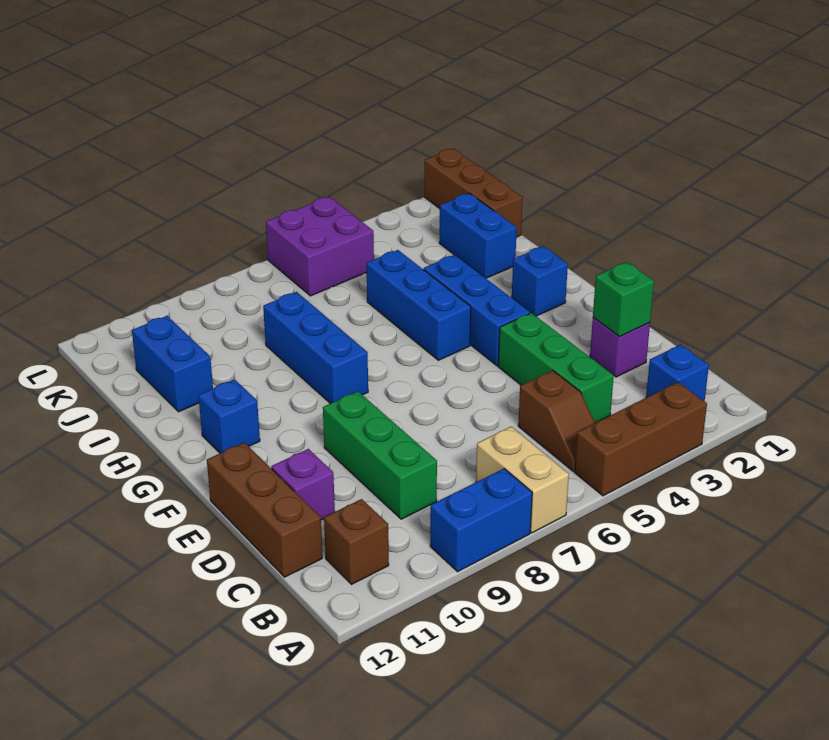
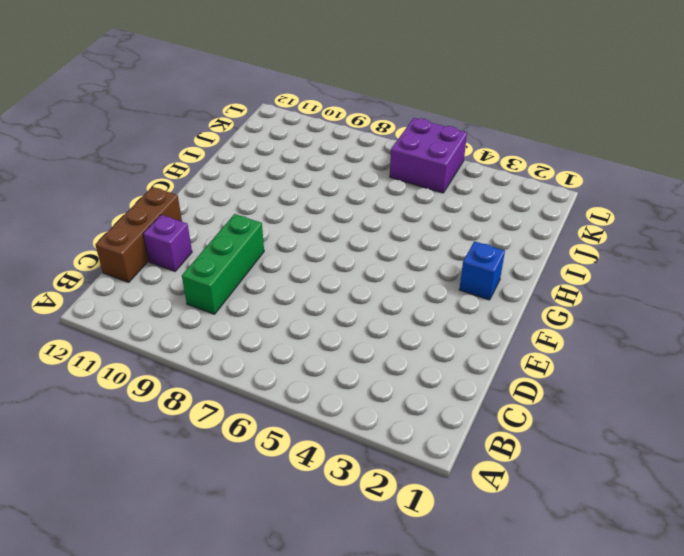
none -> brown brick A3:A5 level 1
none -> tan brick A7:B7 level 1
none -> blue brick A8:A9 level 1

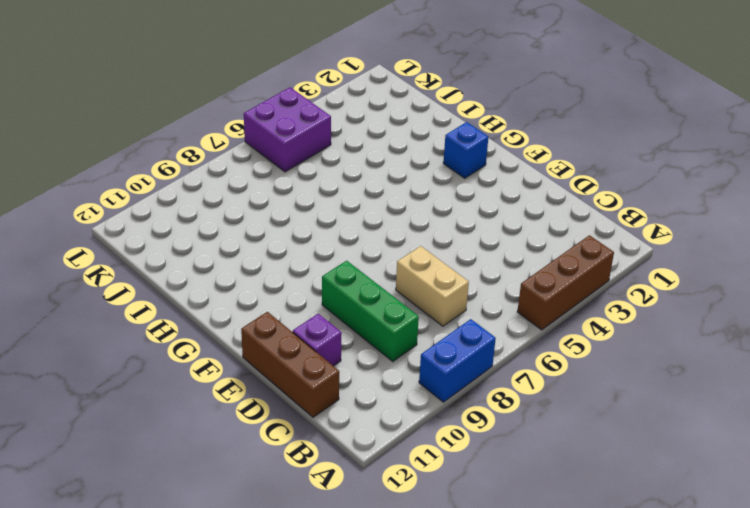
tan brick C7:D7 level 1 -> tan brick A7:B7 level 1
none -> blue brick B2 level 1
none -> brown slope B5:C5 level 1 top C
none -> brown brick B11 level 1

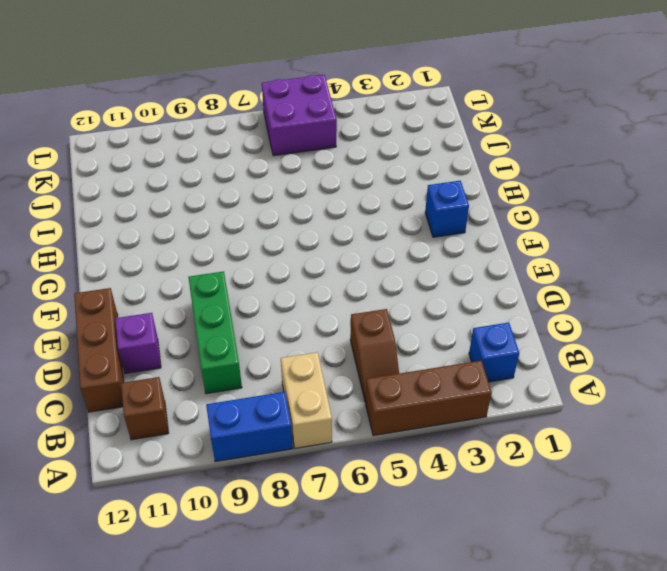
none -> green brick C4:E4 level 1
none -> purple brick D2 level 1
none -> blue brick F4:H4 level 1

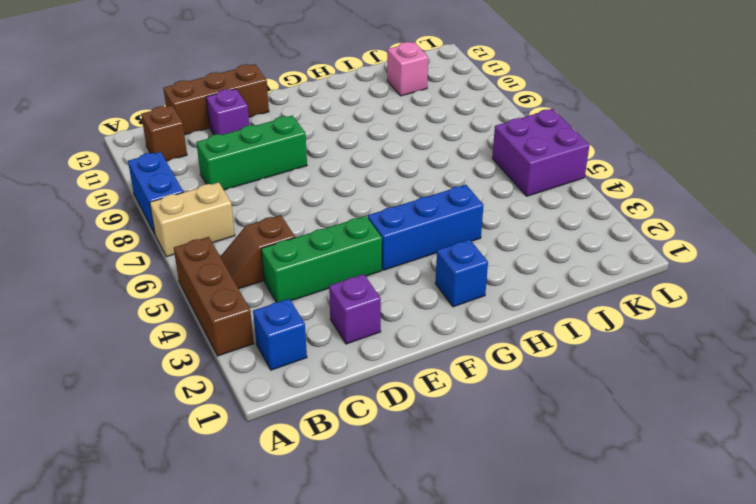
pink brick J11 level 1 -> blue brick I11:J11 level 1
none -> blue brick G5:I5 level 1
none -> blue brick G8:I8 level 1
none -> blue brick G11 level 1

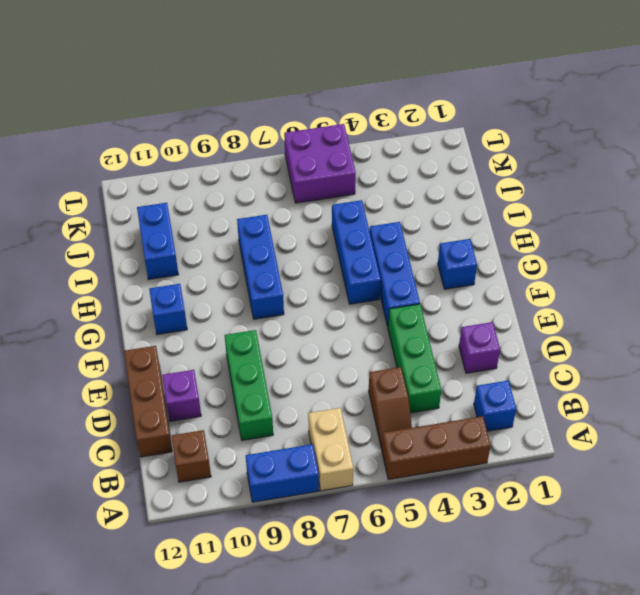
none -> blue brick I2:J2 level 1
none -> brown brick J1:L1 level 1
none -> green brick D2 level 2

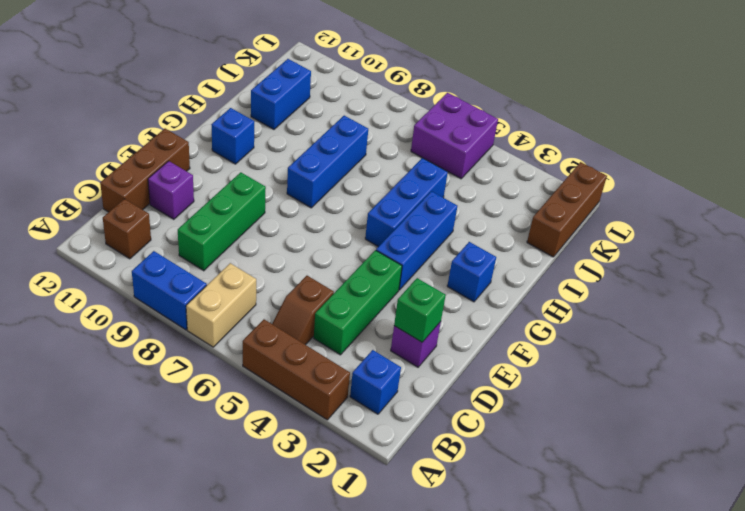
none -> blue brick I2:J2 level 1

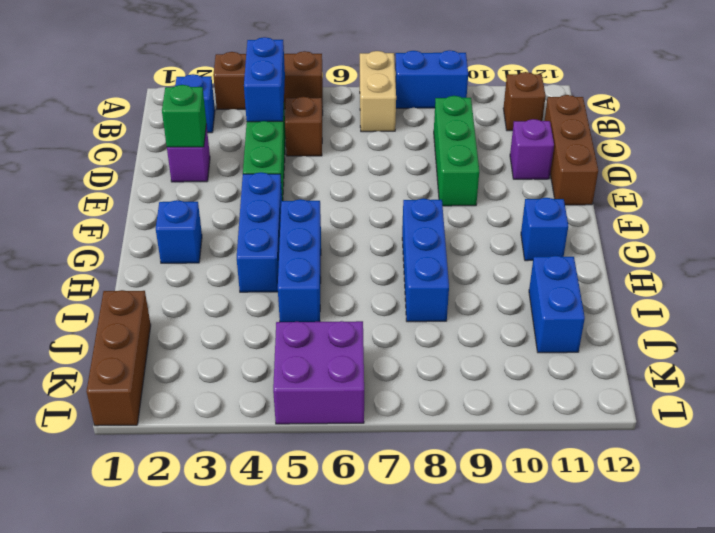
blue brick B4:C4 level 2 -> blue brick I2:J2 level 1

